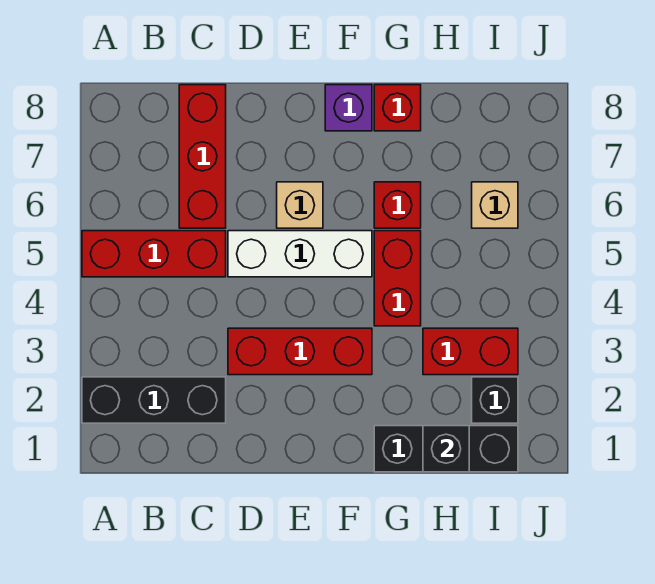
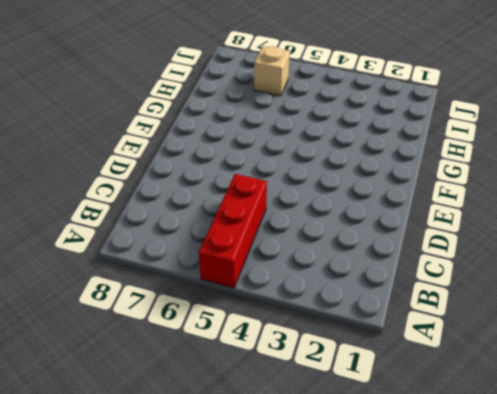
none -> black brick A2:C2 level 1
none -> red brick C6:C8 level 1
none -> red brick D3:F3 level 1

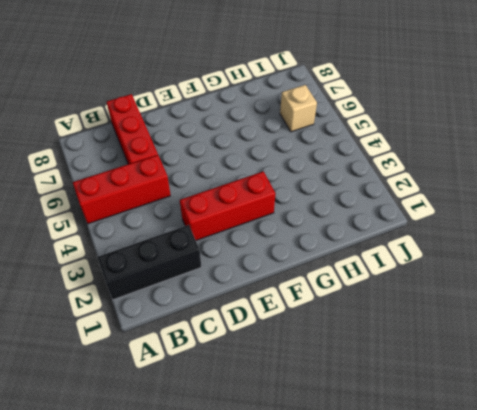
none -> white brick D5:F5 level 1
none -> tan brick E6 level 1
none -> purple brick F8 level 1

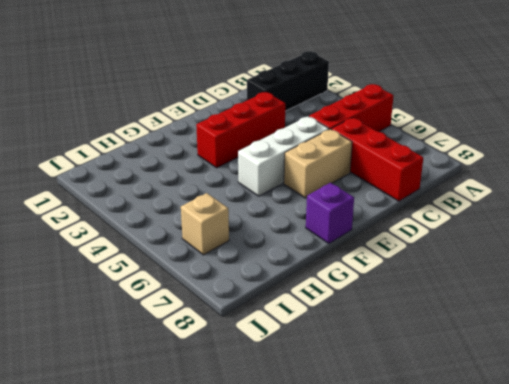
tan brick D6:E6 level 1 -> tan brick E6 level 1
none -> black brick G1:I1 level 1
none -> red brick G4:G5 level 1
none -> red brick G6 level 1

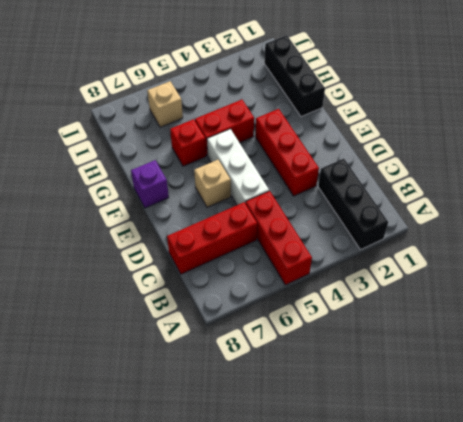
none -> red brick G8 level 1
none -> red brick H3:I3 level 1
none -> black brick I2 level 1

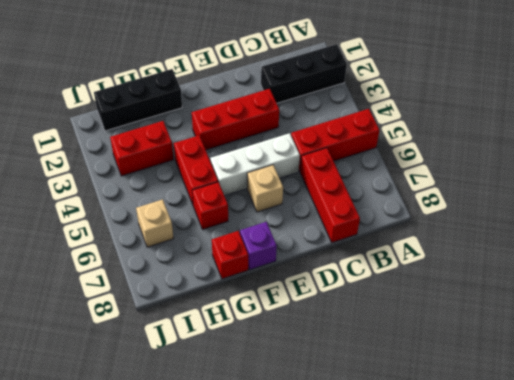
none -> black brick I2 level 1
none -> black brick H1 level 2

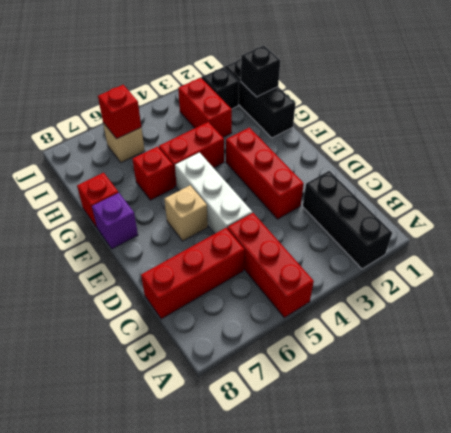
red brick I6 level 2 -> none

